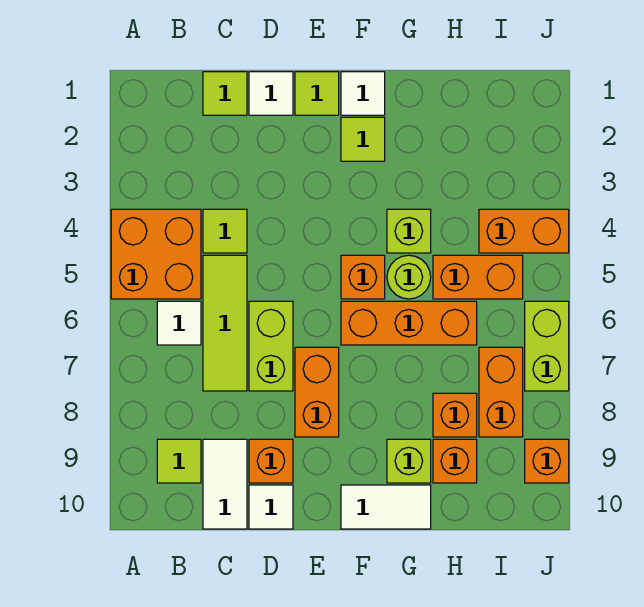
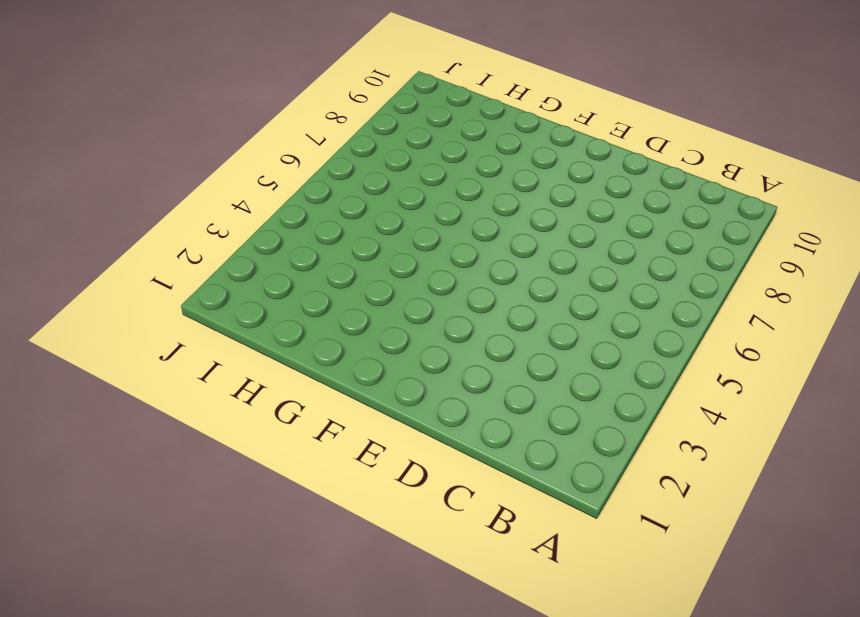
none -> orange brick A4:B5 level 1
none -> white tile B6 level 1
none -> lime tile B9 level 1

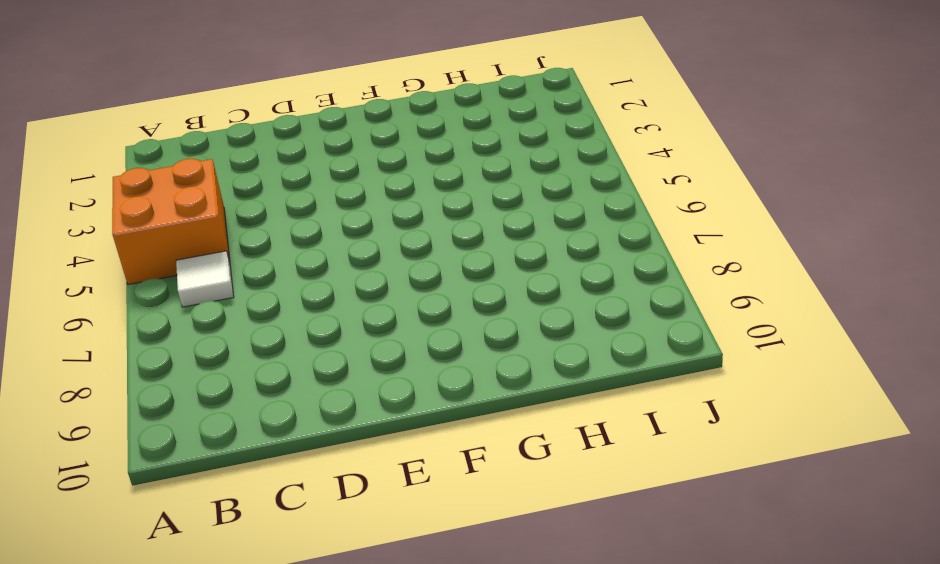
none -> lime tile B9 level 1
none -> lime tile C1 level 1
none -> lime tile C4 level 1

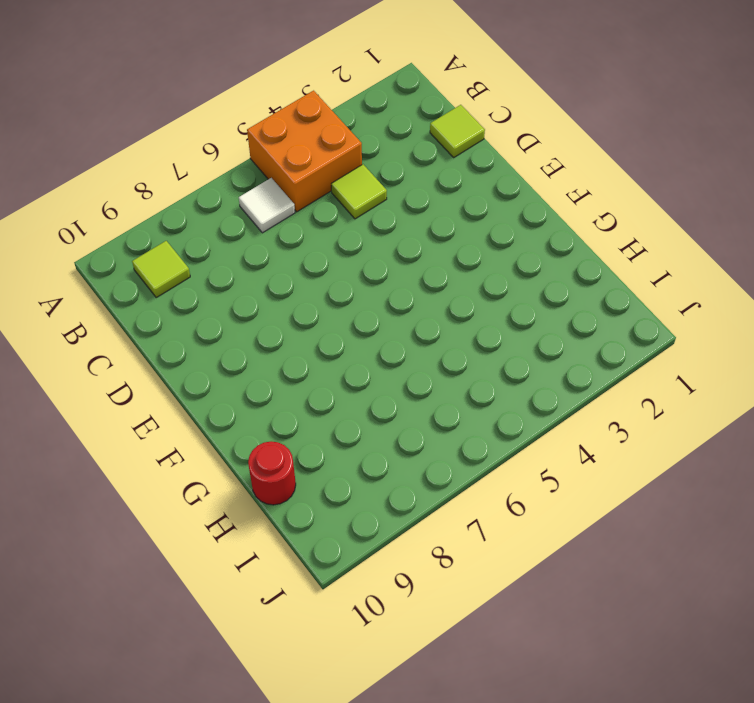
red round brick H10 level 1 -> none
none -> lime tile C5:C7 level 1
none -> white tile C9:C10 level 1
none -> white tile D1 level 1

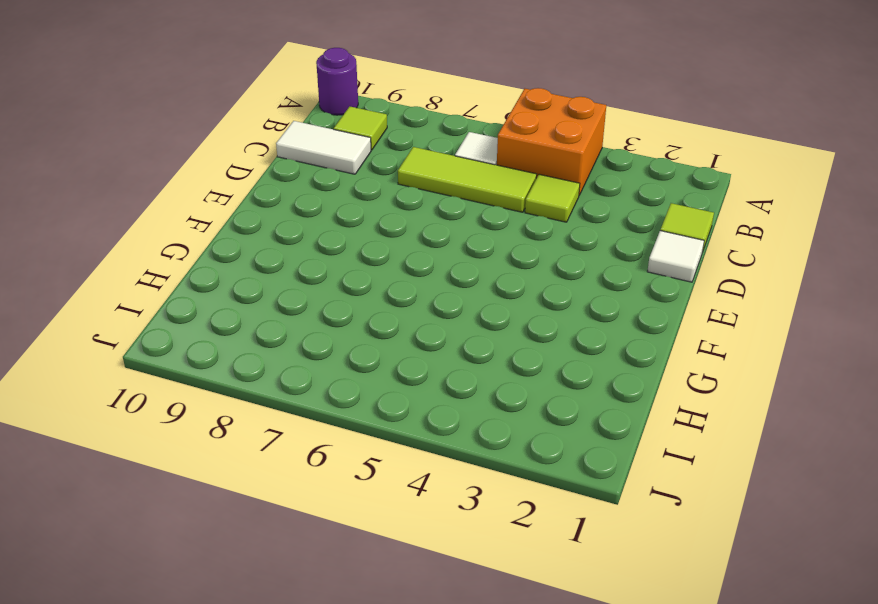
purple round brick A10 level 1 -> none
none -> lime brick D6:D7 level 1
none -> orange brick D9 level 1
none -> white tile D10 level 1

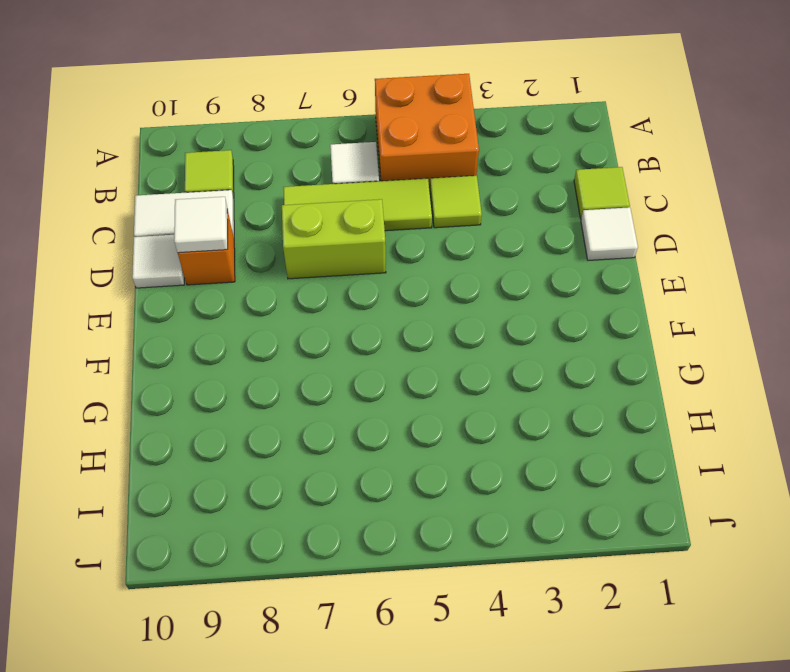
white tile D9 level 2 -> white tile F1 level 1
none -> lime tile E1 level 1
none -> orange brick E7:E8 level 1
none -> lime tile F2 level 1

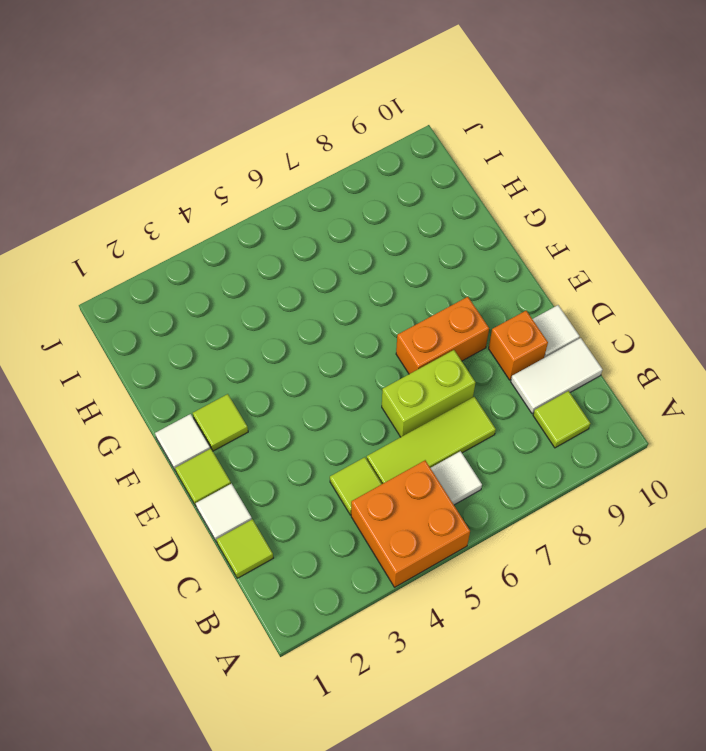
none -> orange brick F5 level 1
none -> orange brick F6:H6 level 1
none -> white tile F10:G10 level 1

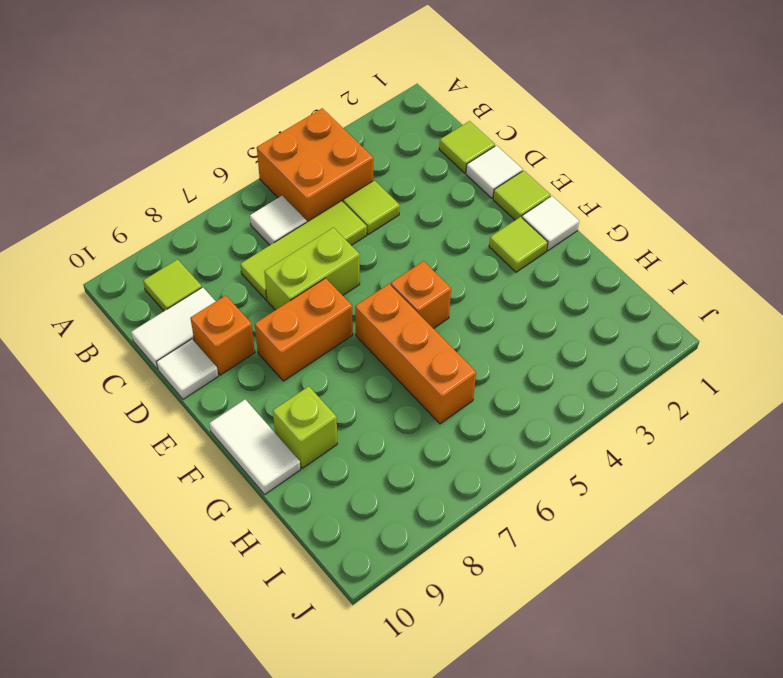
none -> lime brick G4 level 1
none -> lime round brick G5 level 1
none -> orange brick H5:I5 level 1

